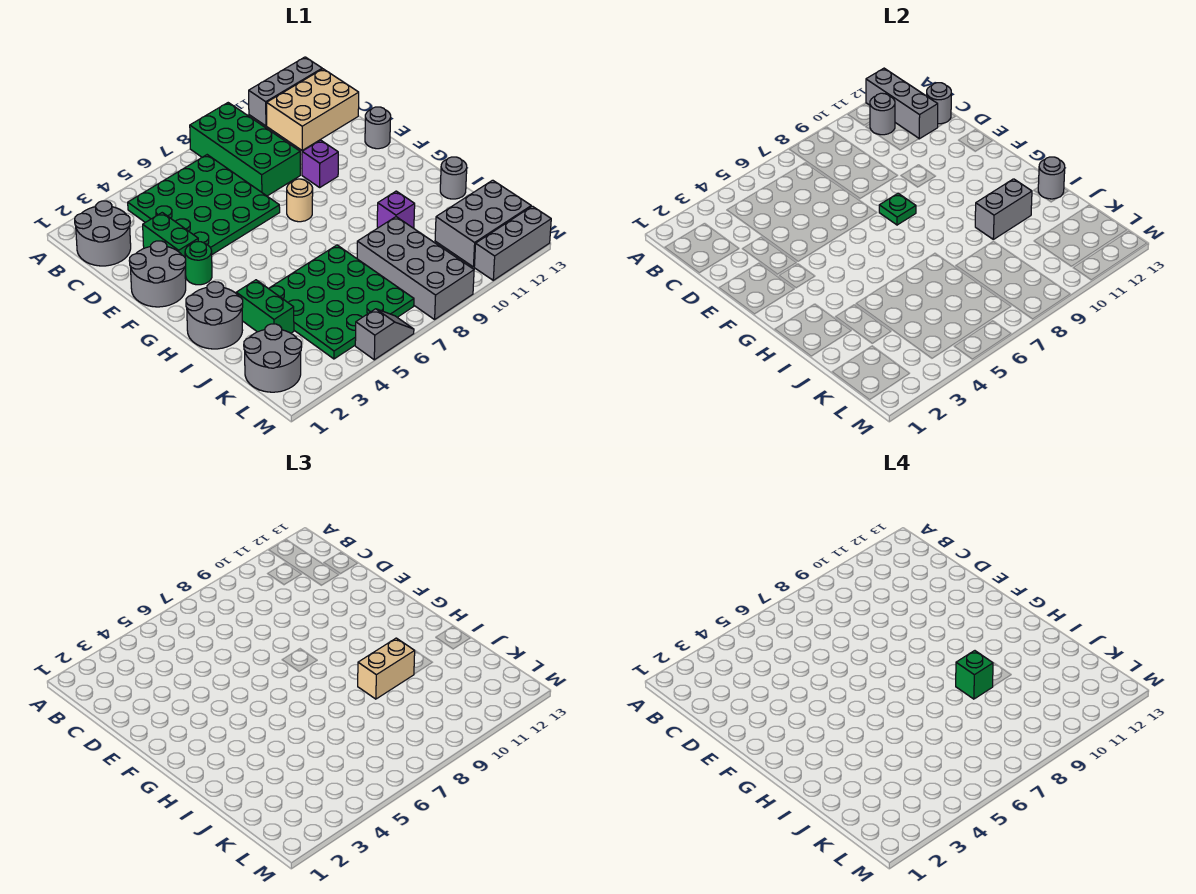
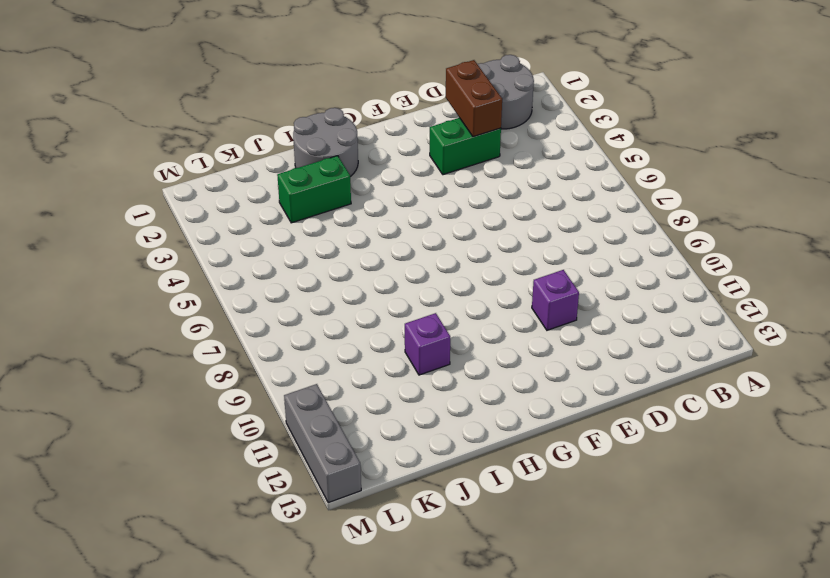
brown brick D2:D3 level 2 -> none
none -> green brick A8:D9 level 1
none -> grey brick A11:A13 level 1
none -> green plate B4:E7 level 1

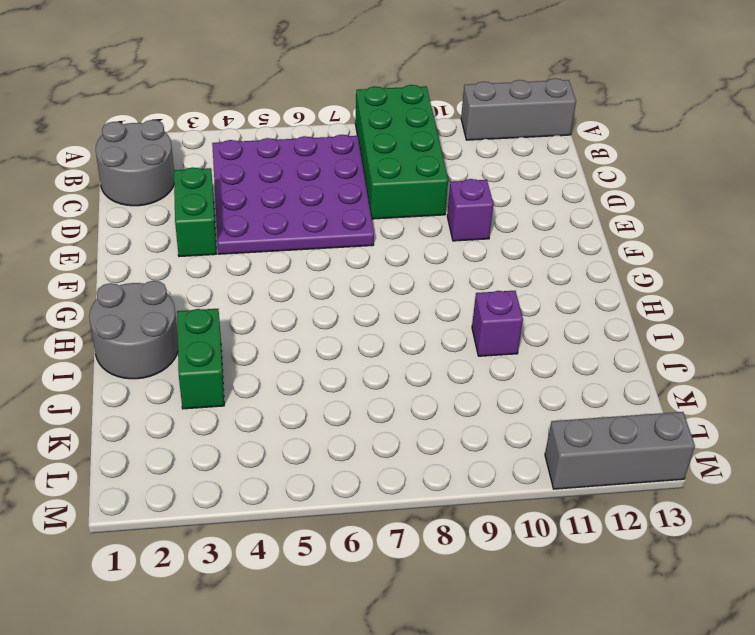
purple plate B4:E7 level 1 -> green plate B4:E7 level 1
none -> tan brick B11:C13 level 1
none -> grey round brick E1:F2 level 1
none -> grey round brick E13 level 1

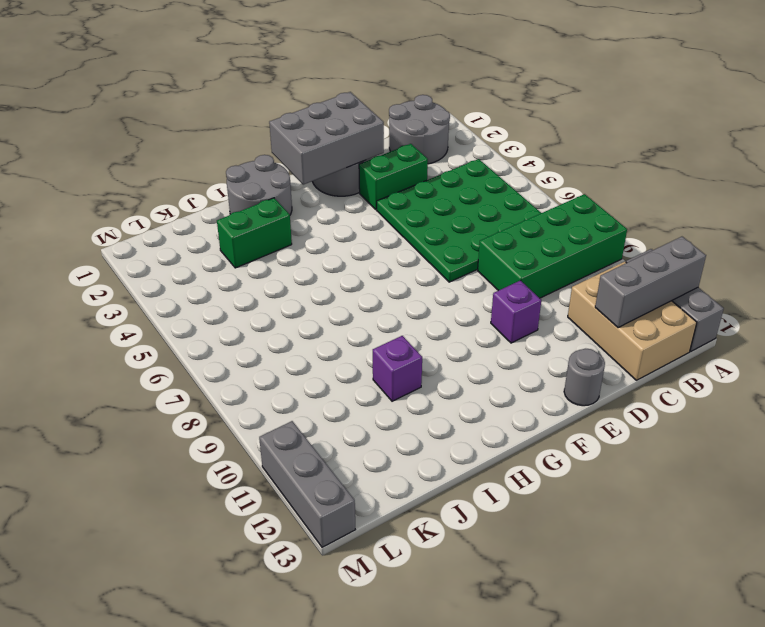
grey brick E1:G2 level 2 -> grey brick K11:L13 level 1
none -> green round brick F3 level 1
none -> tan round brick F8 level 1
none -> green plate I4:L7 level 1

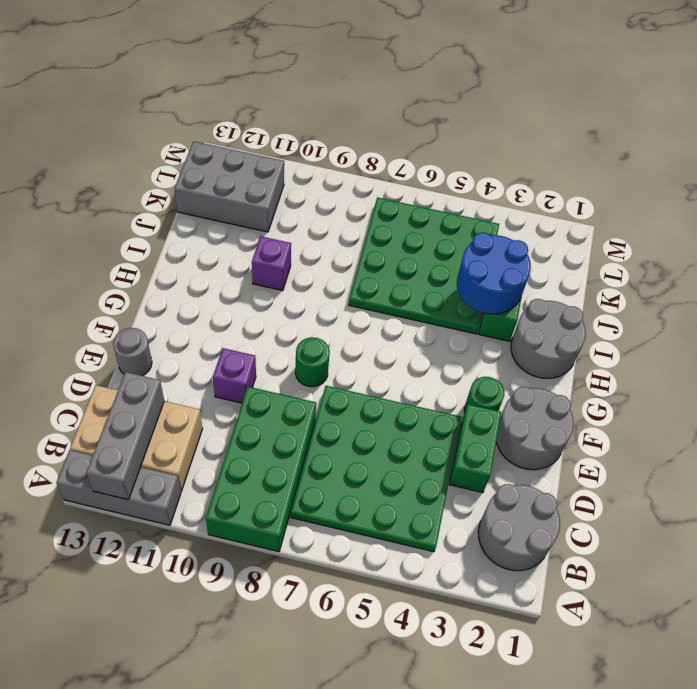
green round brick F8 level 1 -> tan round brick F8 level 1
blue round brick I3:J4 level 2 -> none
none -> grey round brick I13 level 1
none -> grey brick J8:M9 level 1
none -> grey round brick K1:L2 level 1

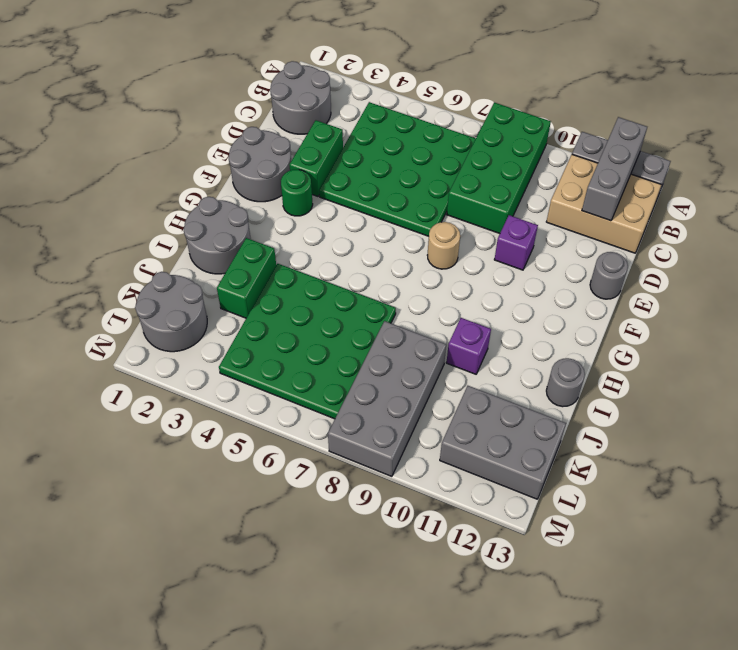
none -> grey slope M5:M6 level 1 top 5
none -> grey brick M11:M13 level 1
none -> grey round brick B11 level 2

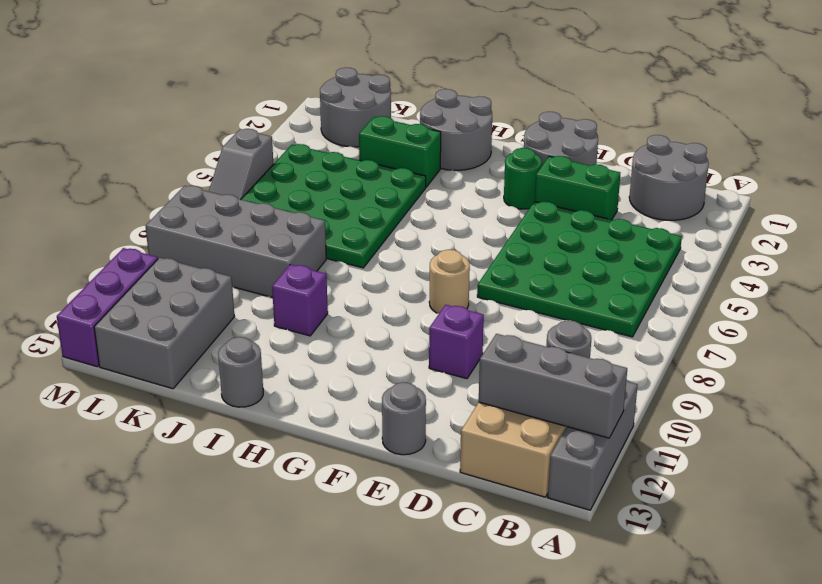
purple brick M11:M13 level 1 -> grey brick M11:M13 level 1
none -> green brick A8:D9 level 1
none -> grey round brick C13 level 2
none -> green plate F8 level 2

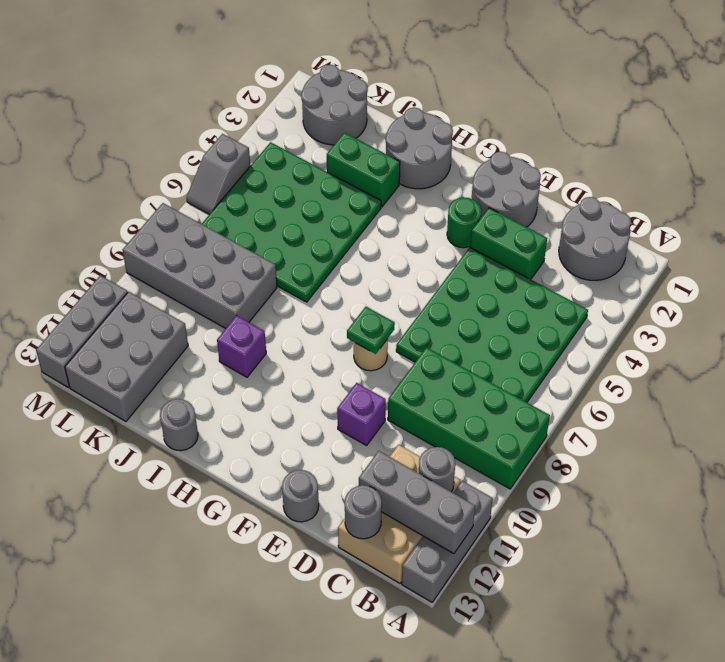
none -> grey brick I10:I11 level 2
none -> grey round brick I13 level 2
none -> tan brick I9:I10 level 3

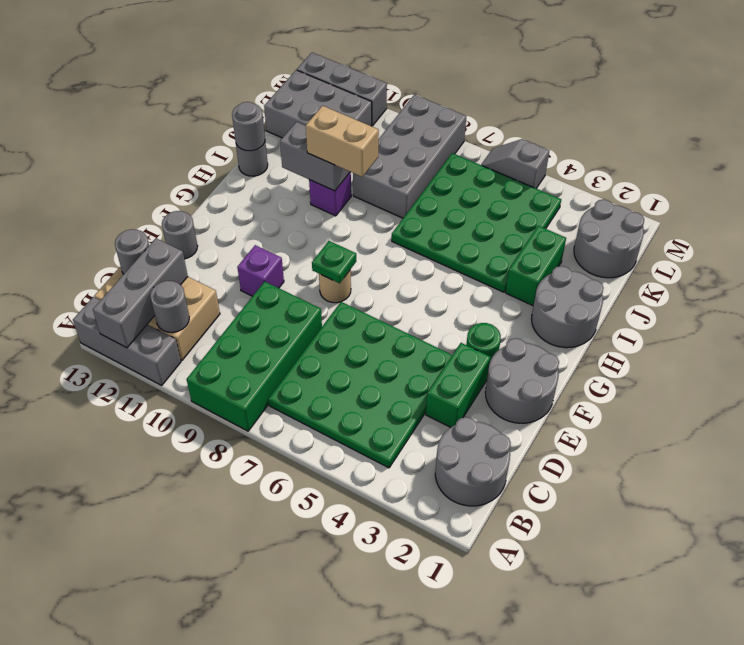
none -> green brick I9 level 4

